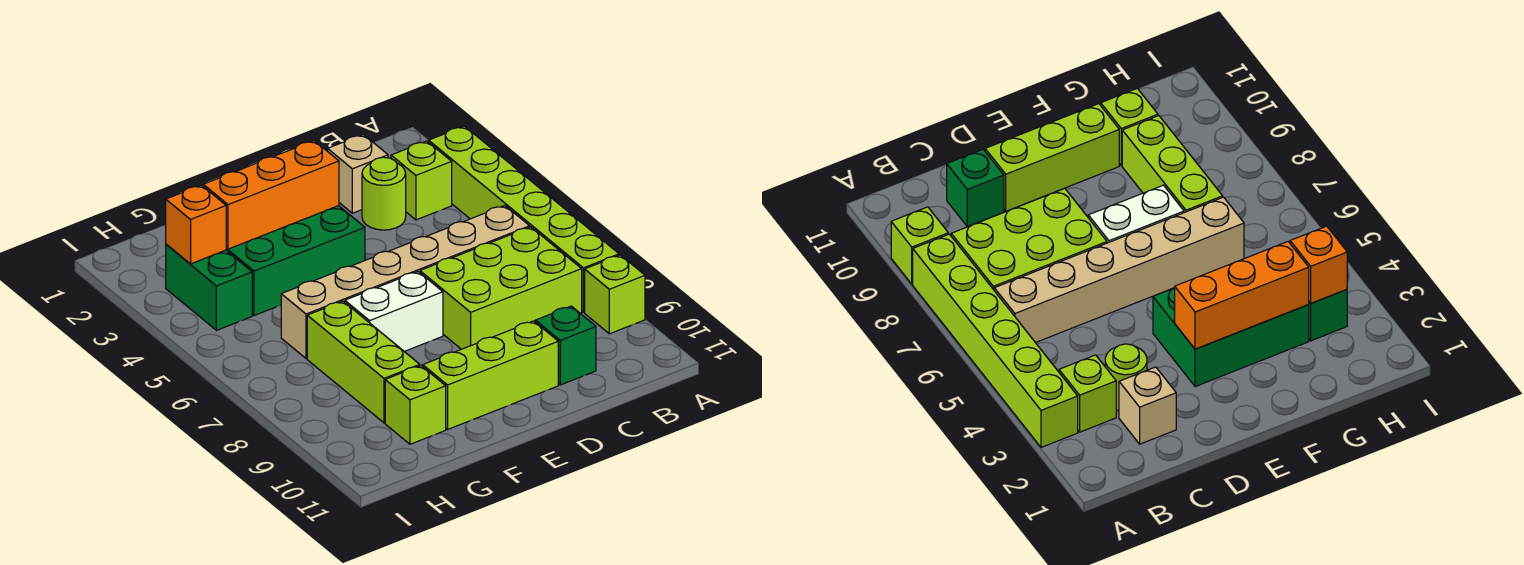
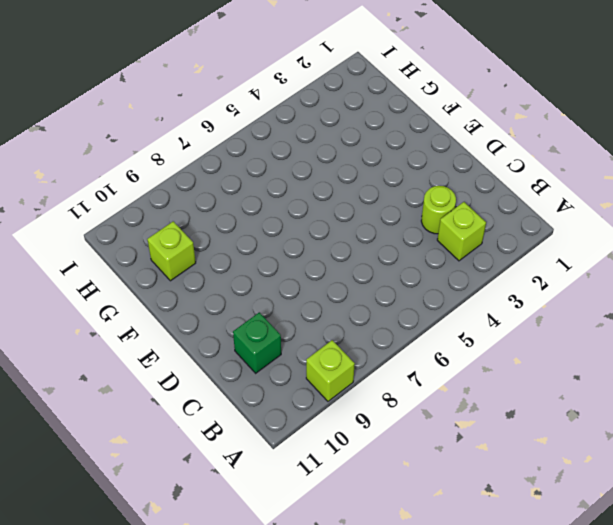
none -> lime brick A3:A8 level 1
none -> tan brick B6:G6 level 1
none -> lime brick B7:D8 level 1

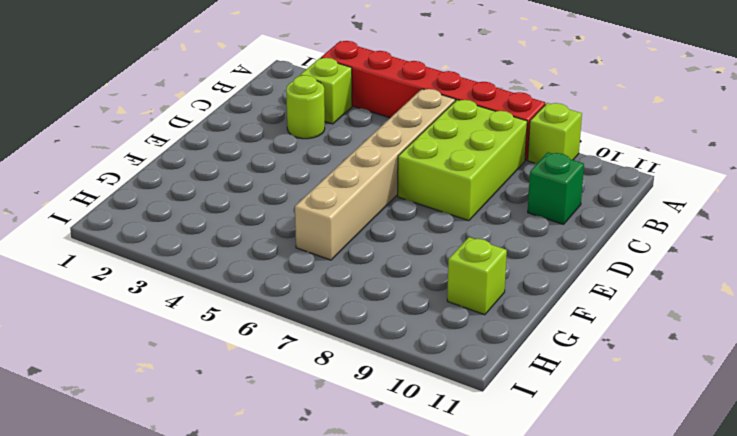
red brick A3:A8 level 1 -> lime brick A3:A8 level 1
none -> tan brick C2 level 1
none -> lime brick D10:F10 level 1
none -> green brick E3:G4 level 1

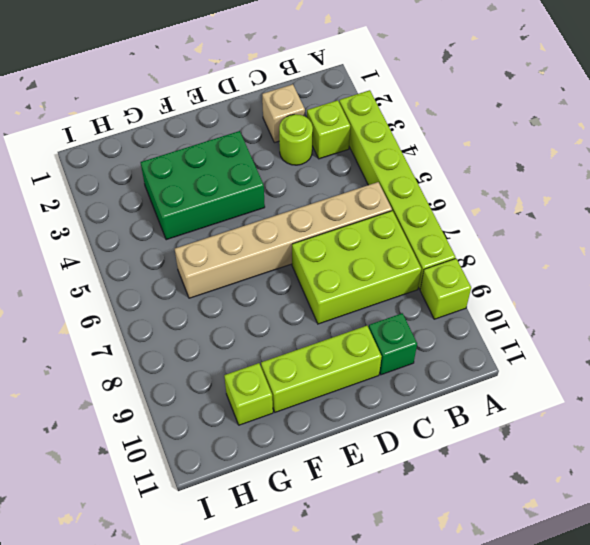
none -> white brick E7:F7 level 1
none -> lime brick G7:G9 level 1
none -> green brick H3:H4 level 1

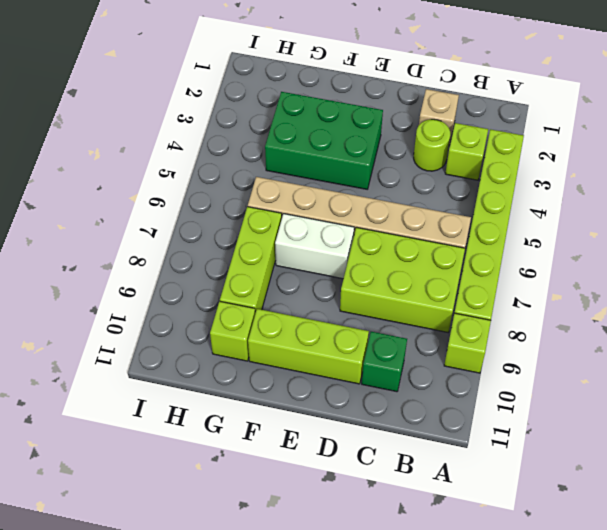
none -> green brick H3:H4 level 1
none -> orange brick E3:G3 level 2
none -> orange brick H3 level 2

